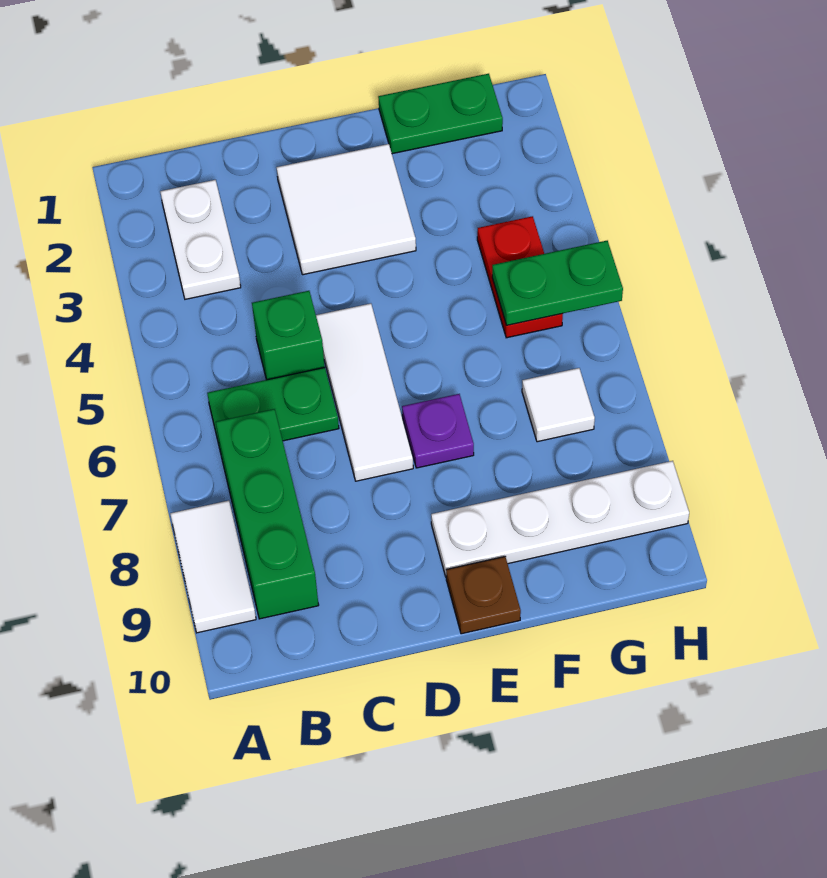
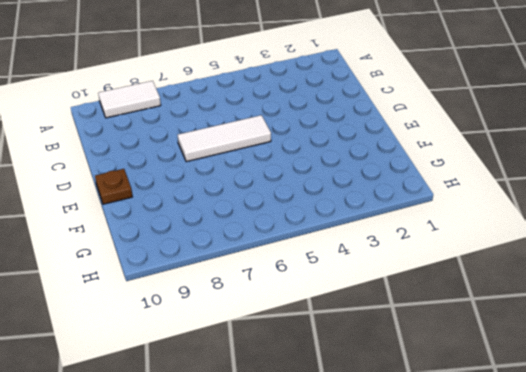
none -> white plate B2:B3 level 1
none -> green plate B6:C6 level 1
none -> green brick B7:B9 level 1

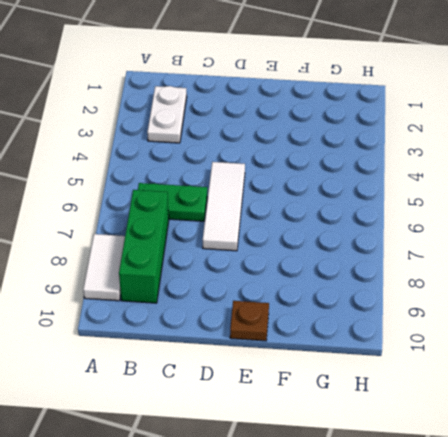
none -> green brick C5 level 1
none -> white tile D2:E3 level 1
none -> purple plate E7 level 1

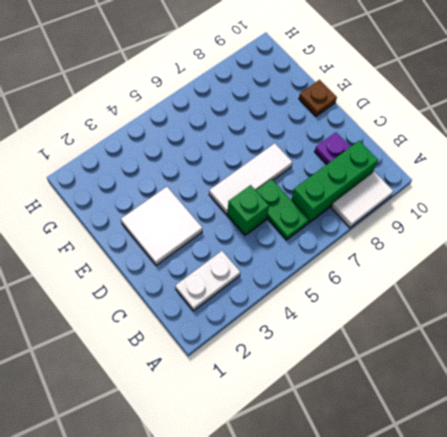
purple plate C9 level 1 -> purple plate E7 level 1
none -> white plate E9:H9 level 1
none -> green plate F1:G1 level 1
none -> red plate G4:G5 level 1

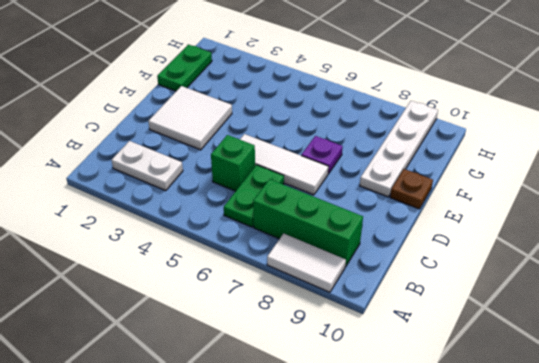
none -> red plate G4:G5 level 1
none -> white tile G7 level 1
none -> green plate G5:H5 level 2

